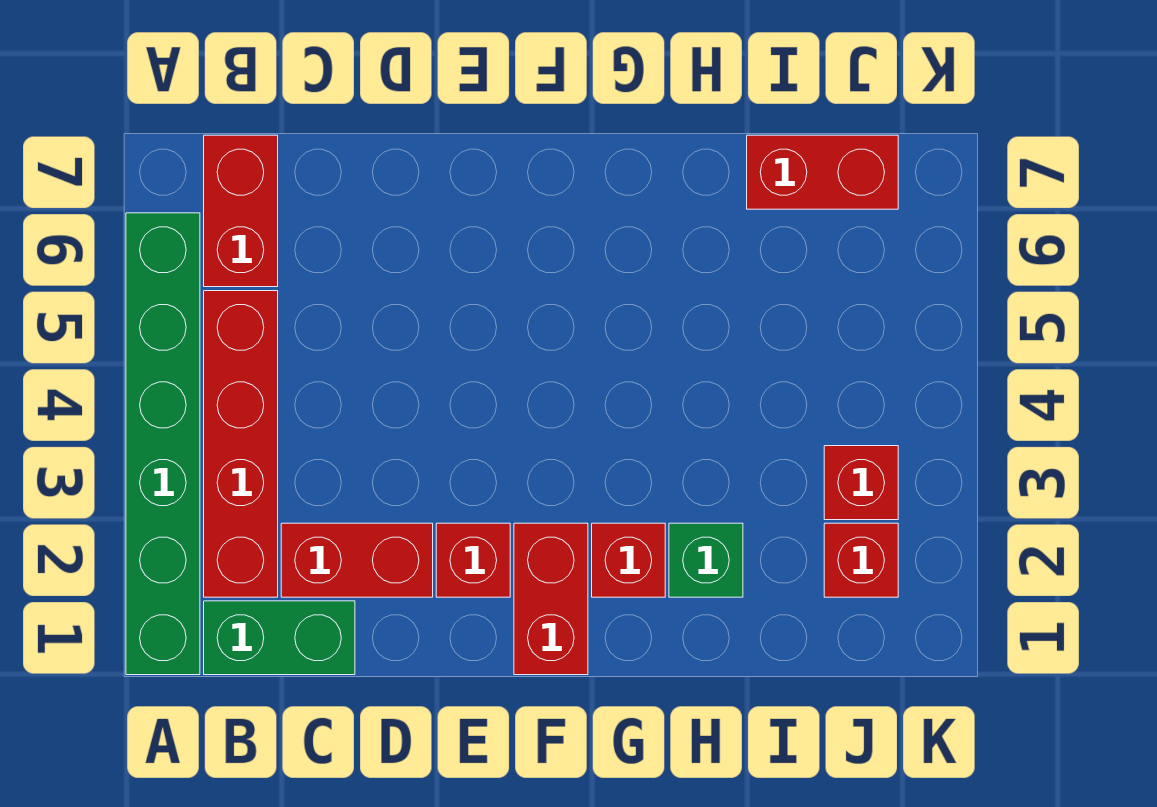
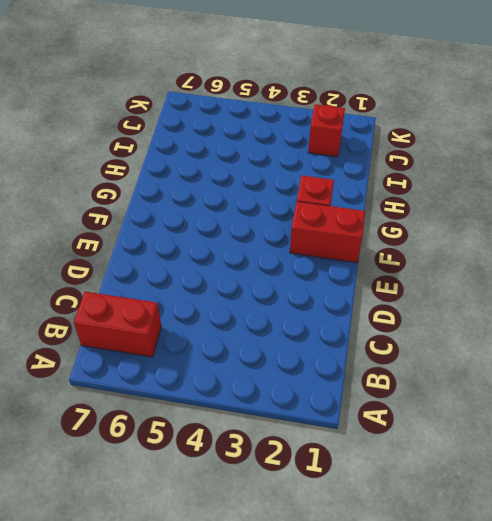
none -> green brick A1:A6 level 1
none -> green brick B1:C1 level 1
none -> red brick B2:B5 level 1

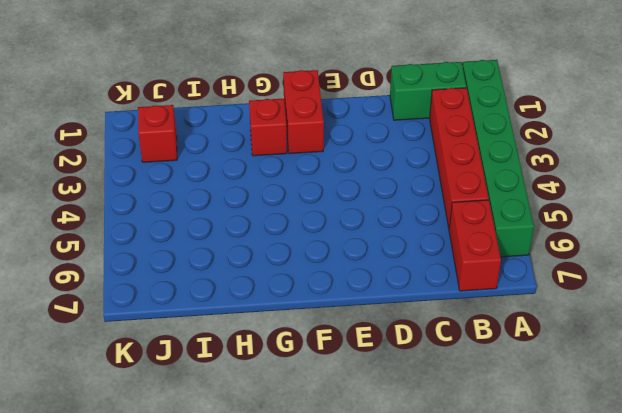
none -> red brick C2:D2 level 1
none -> red brick E2 level 1
none -> green brick H2 level 1

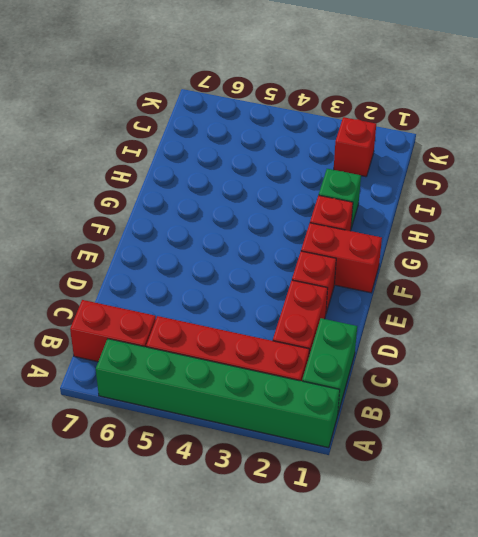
none -> red brick I7:J7 level 1
none -> red brick J3 level 1

